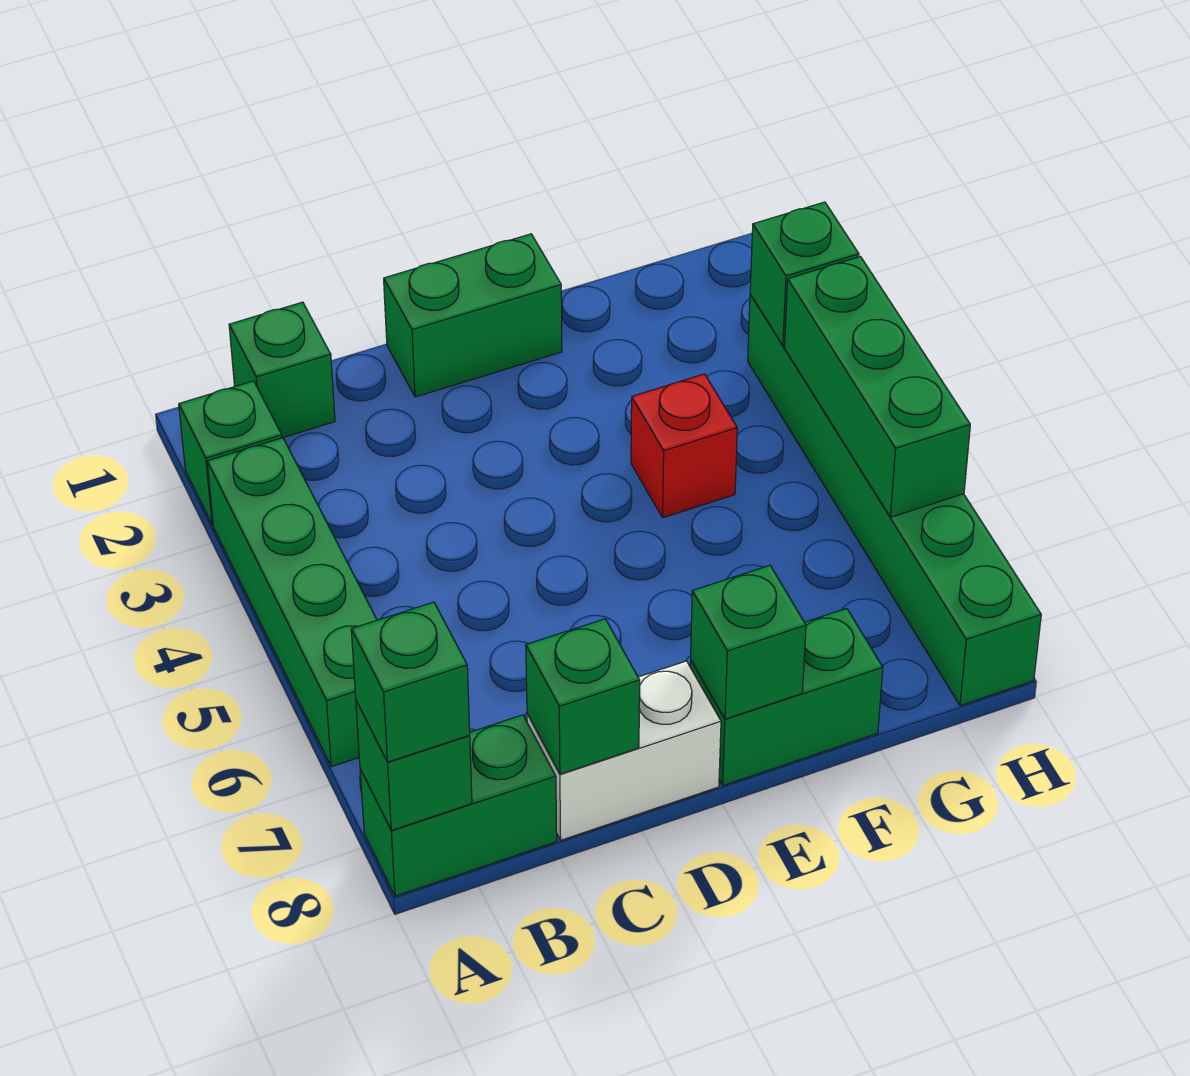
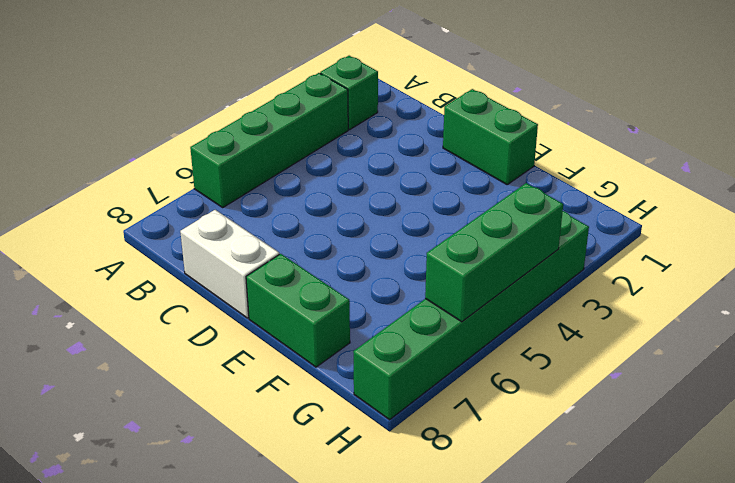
none -> green brick A8:B8 level 1
none -> green brick B1 level 1
none -> red brick F4 level 1

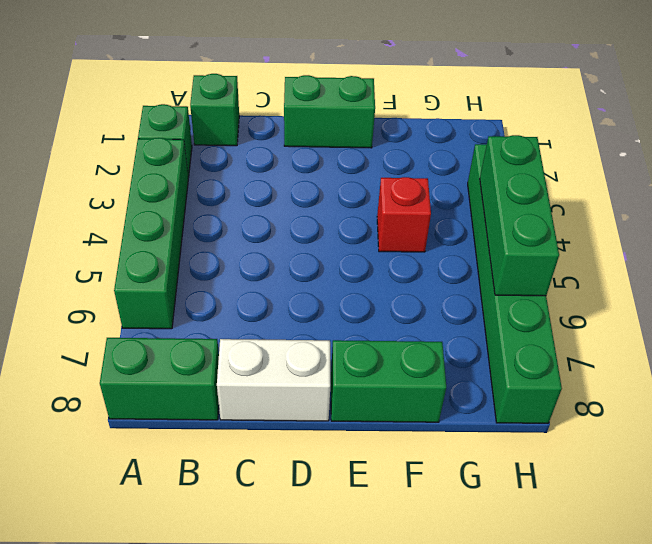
none -> green brick A8 level 2
none -> green brick C8 level 2
none -> green brick E8 level 2

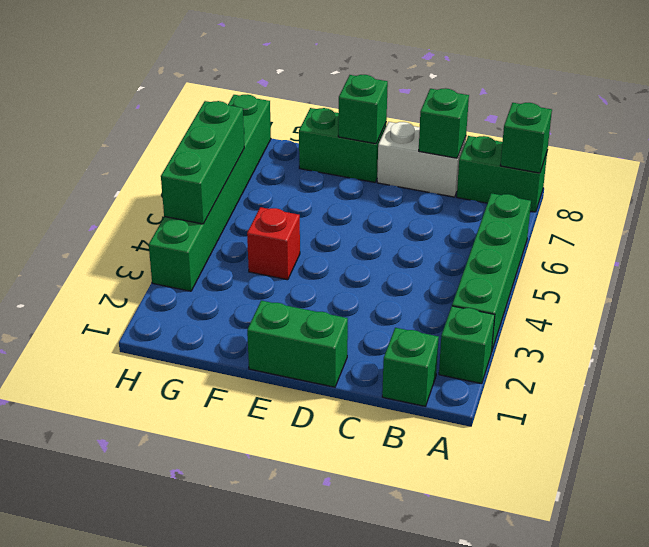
none -> green brick H3 level 2
none -> green brick A8 level 3

